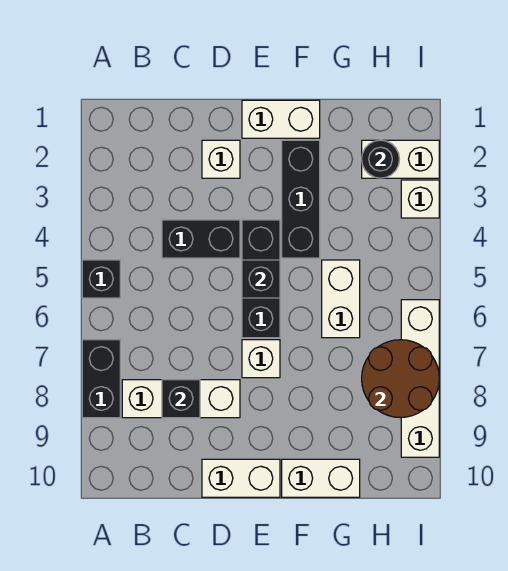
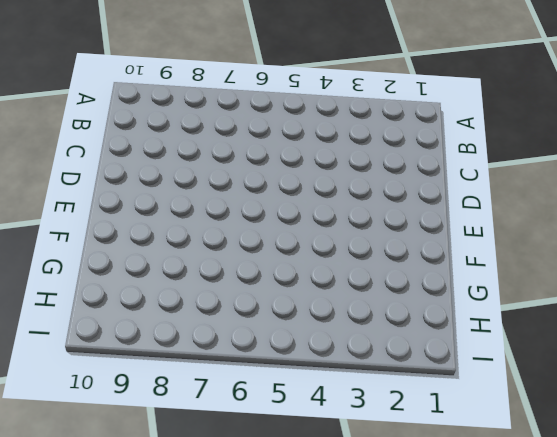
none -> black brick A5 level 1
none -> black brick A7:A8 level 1
none -> white brick B8:D8 level 1

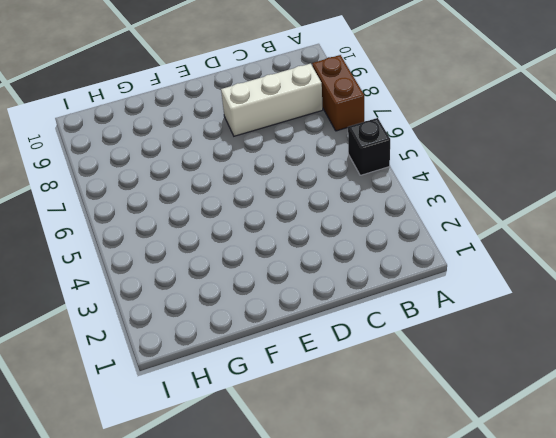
brown brick A7:A8 level 1 -> black brick A7:A8 level 1
none -> black brick C4:D4 level 1
none -> white brick D2 level 1
none -> white brick D10:E10 level 1

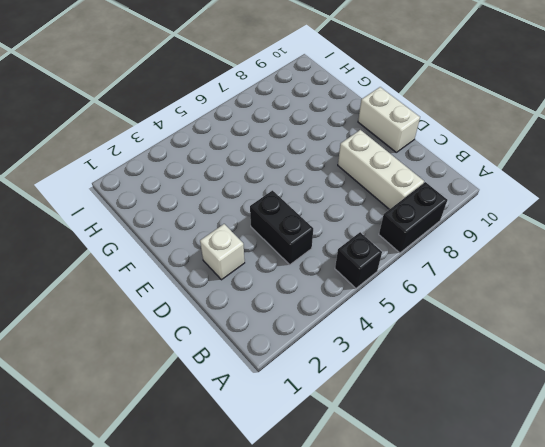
none -> white brick E1:F1 level 1
none -> black brick E4:E6 level 1
none -> white brick E7 level 1

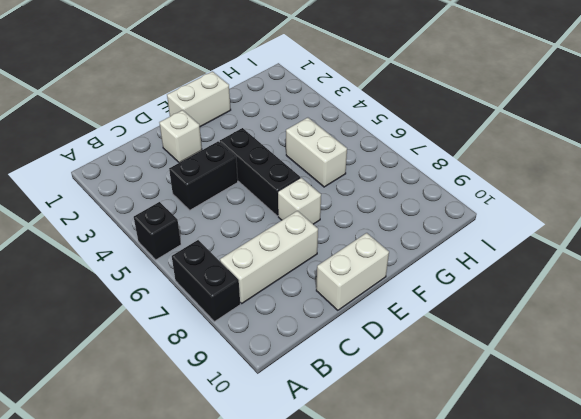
none -> black brick F2:F4 level 1
none -> white brick F10:G10 level 1
none -> white brick H2:I2 level 1

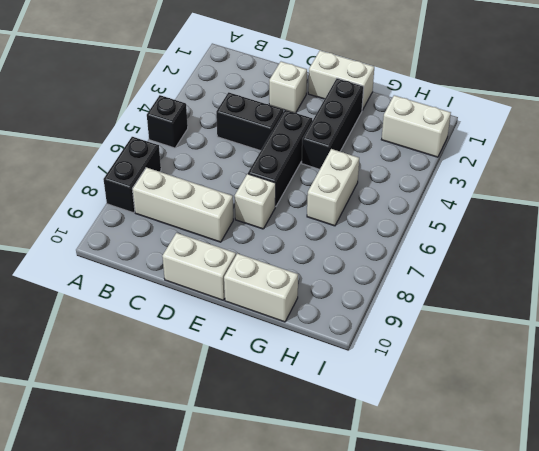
none -> white brick I3 level 1
none -> white brick I6:I9 level 1
none -> black brick C8 level 2

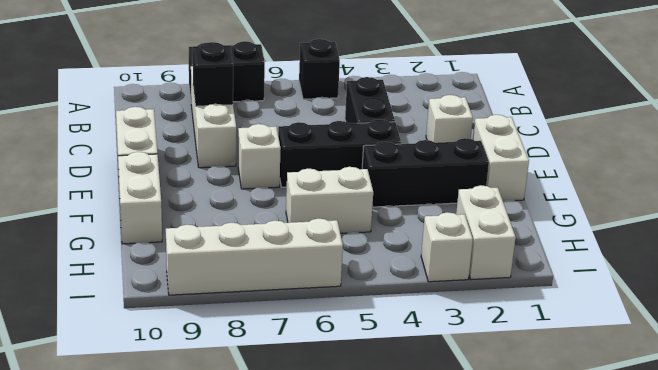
none -> black brick E5 level 2
none -> black round brick H2 level 2
none -> brown round brick H7:I8 level 2

